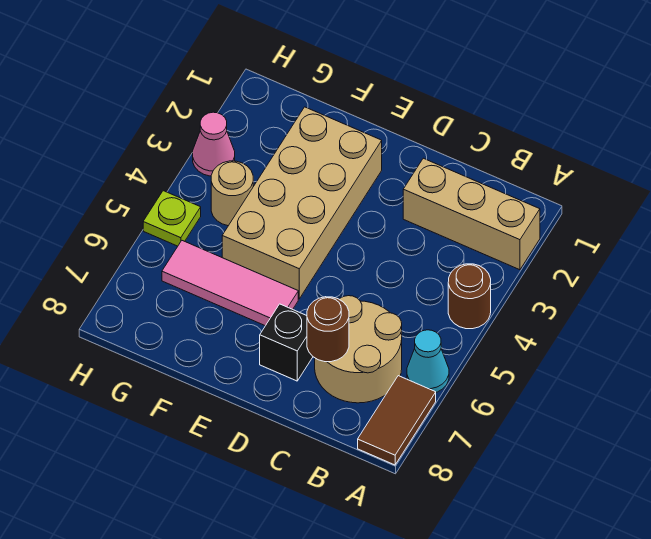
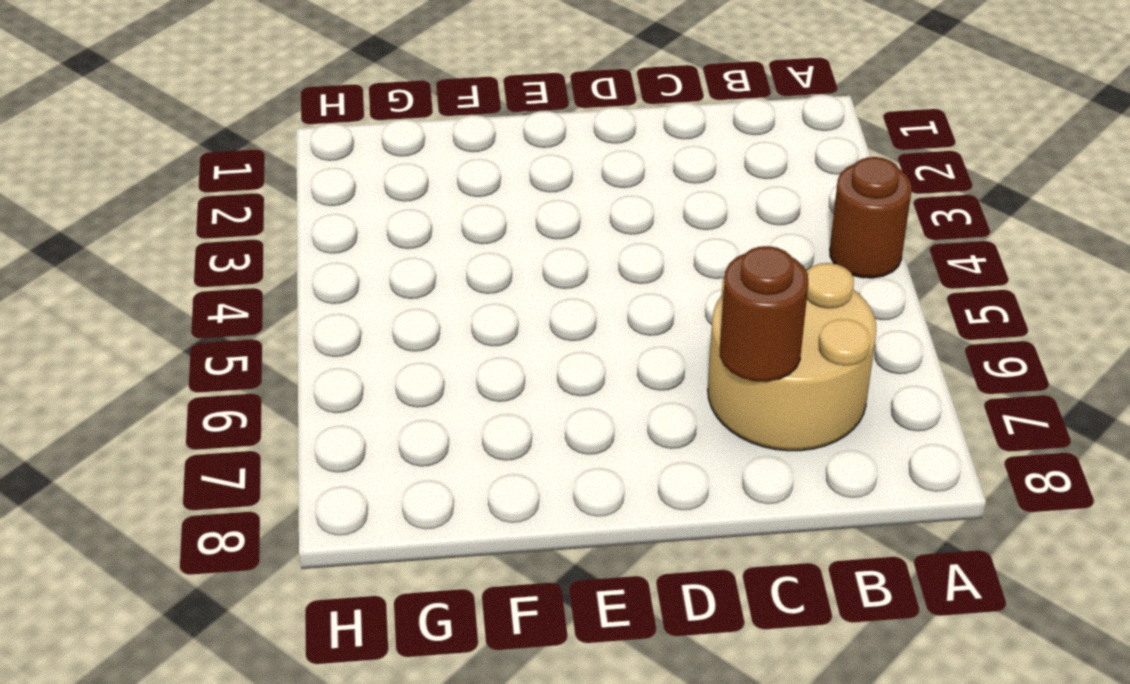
none -> tan brick A2:C2 level 1
none -> cyan cone A6 level 1
none -> brown tile A7:A8 level 1

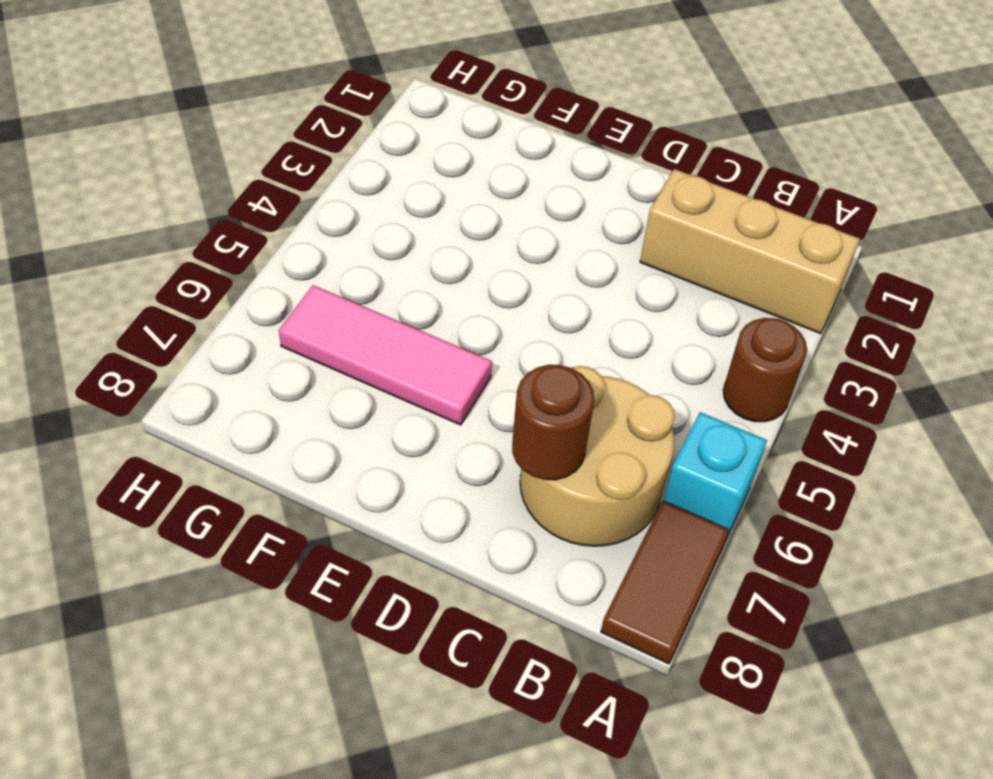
cyan brick A6 level 1 -> cyan cone A6 level 1
none -> black brick D7 level 1
none -> tan brick E2:F5 level 1
none -> tan round brick G4 level 1

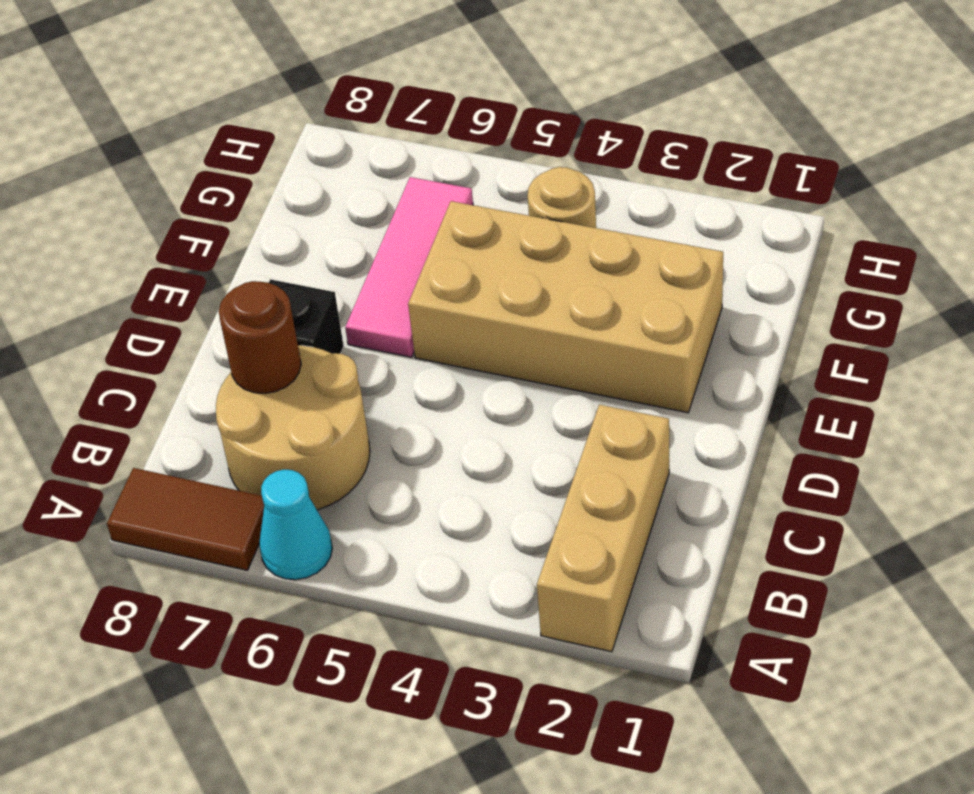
none -> brown round brick A4 level 1
none -> pink cone H3 level 1
none -> lime plate H5 level 1

